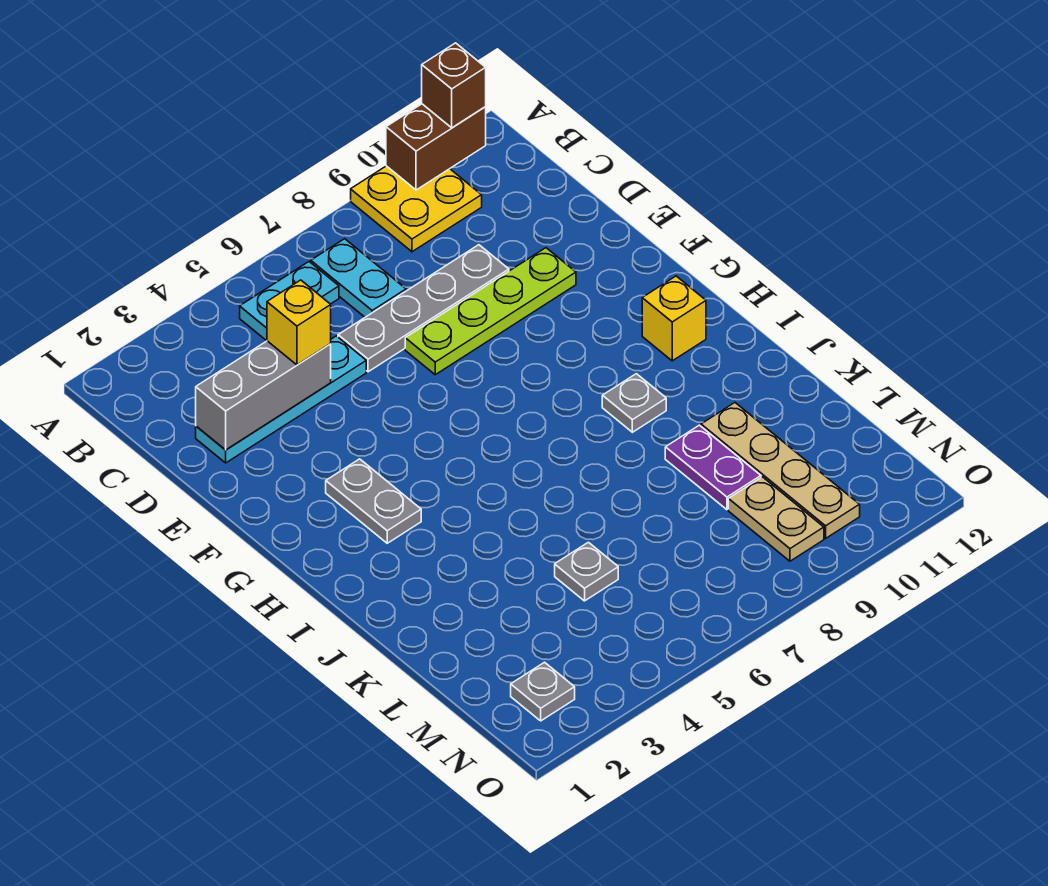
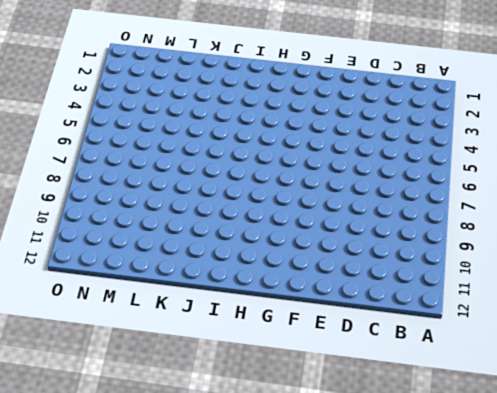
none -> yellow plate A9:B10 level 1
none -> cyan plate B5:B6 level 1
none -> cyan plate B7:C7 level 1

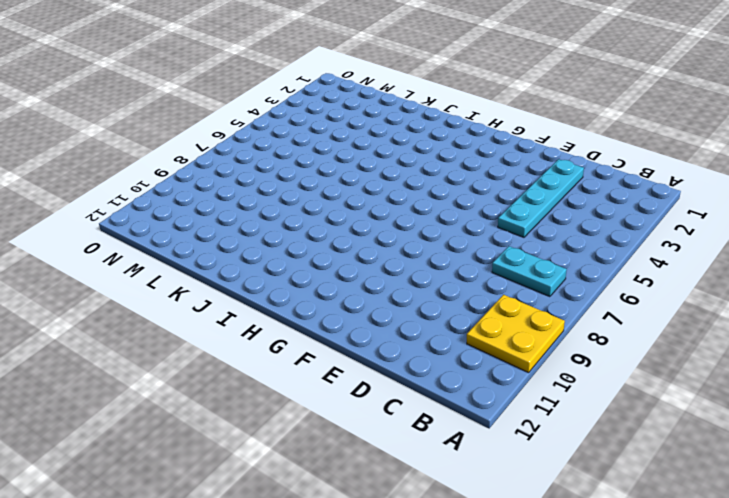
none -> cyan plate B5:B6 level 1
none -> grey plate D6:D9 level 1
none -> lime plate E7:E10 level 1

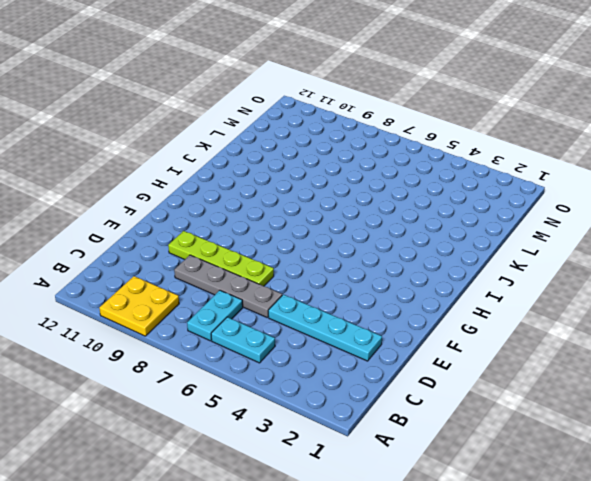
none -> grey plate G3:H3 level 1
none -> yellow brick H11 level 1
none -> grey plate I9 level 1

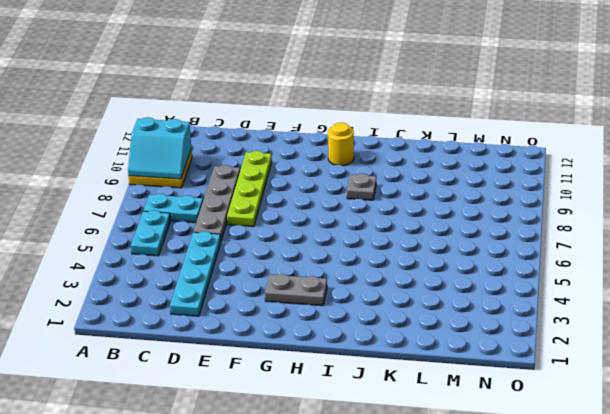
cyan slope A9:B10 level 2 top 10 -> brown brick A10:A11 level 2
yellow round brick H11 level 1 -> yellow brick H11 level 1
none -> purple plate K9:L9 level 1
none -> tan plate K10:N10 level 1
none -> grey plate L5 level 1

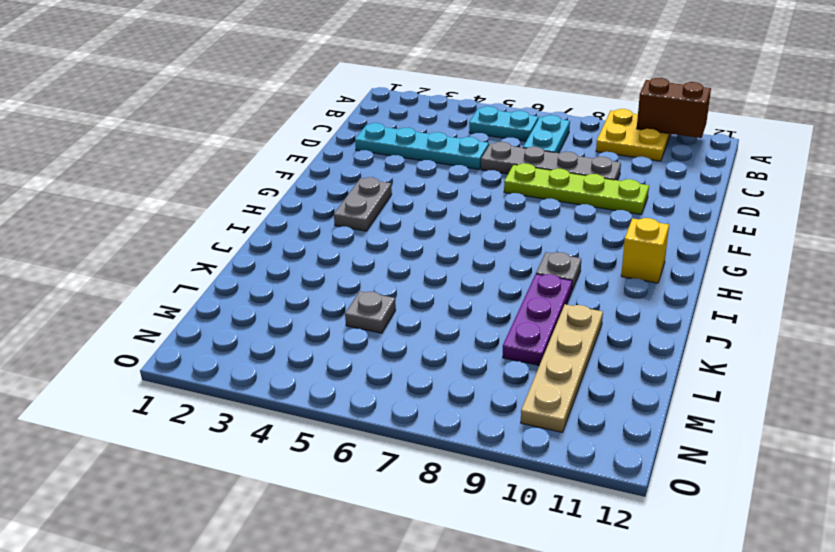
purple plate J9:L9 level 1 -> purple plate K9:L9 level 1
none -> tan plate M9:N9 level 1
none -> grey plate N2 level 1
none -> grey brick D2:D4 level 2

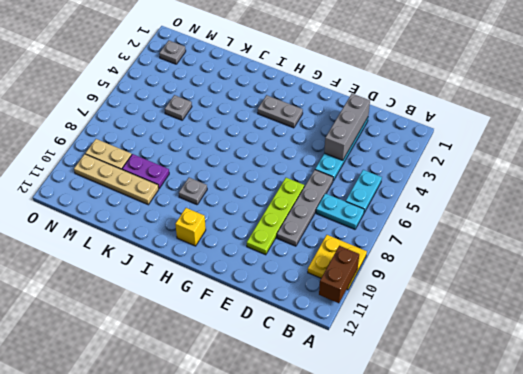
none -> brown brick A11 level 3
none -> yellow brick D4 level 3

